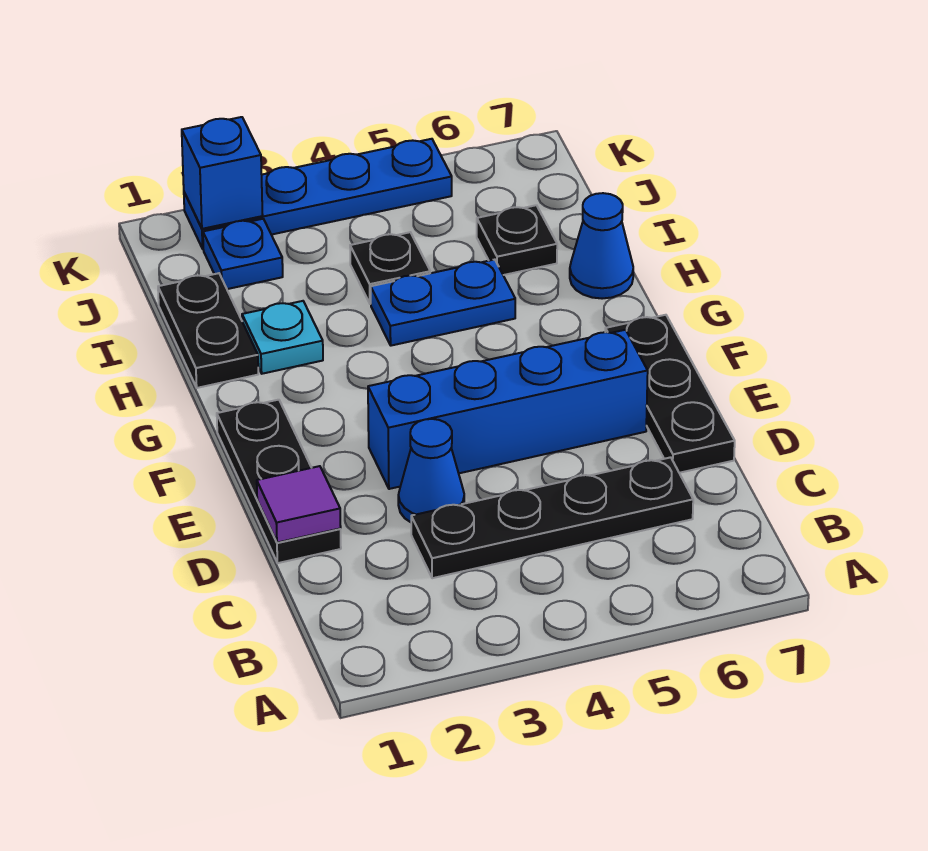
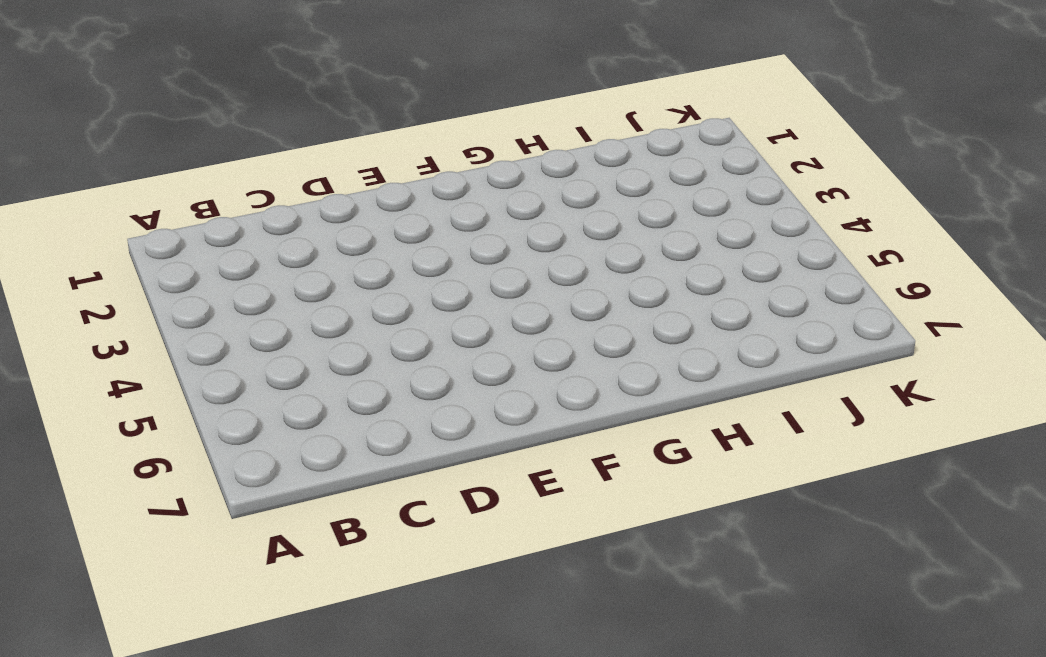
none -> black plate C3:C6 level 1
none -> black plate D1:F1 level 1
none -> blue cone D3 level 1

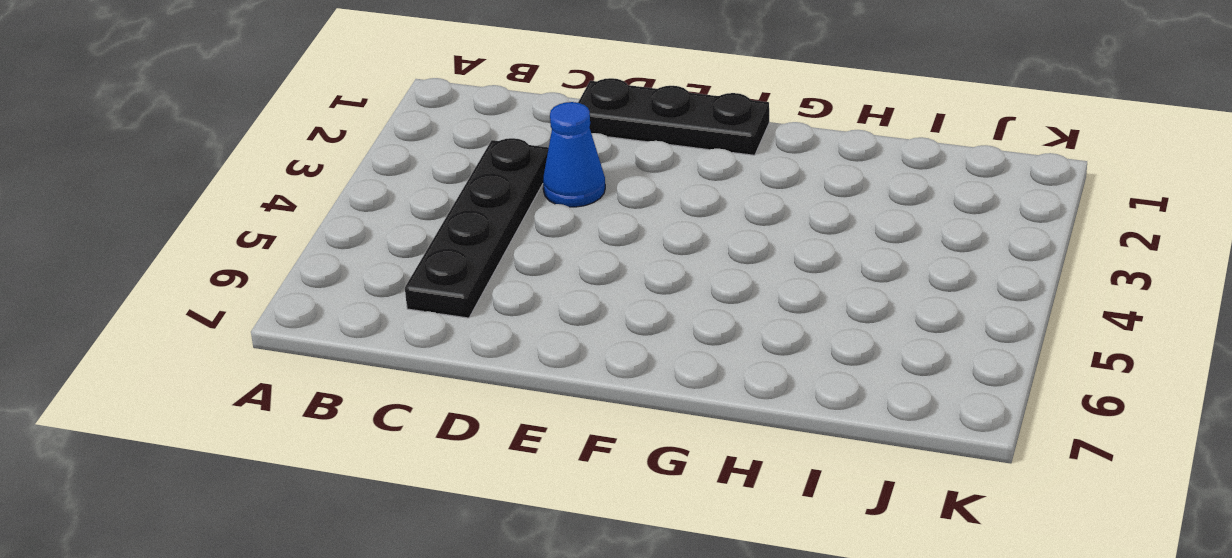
none -> black plate D7:F7 level 1
none -> blue brick E3:E6 level 1
none -> black plate H1:I1 level 1

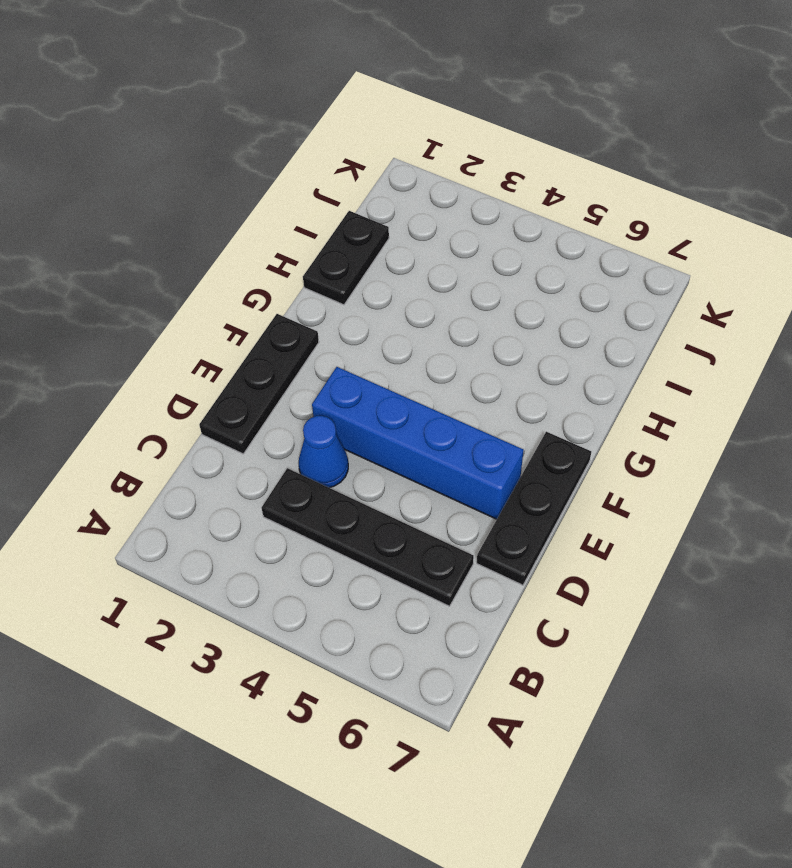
none -> cyan plate H2 level 1
none -> blue plate H4:H5 level 1
none -> blue cone H7 level 1

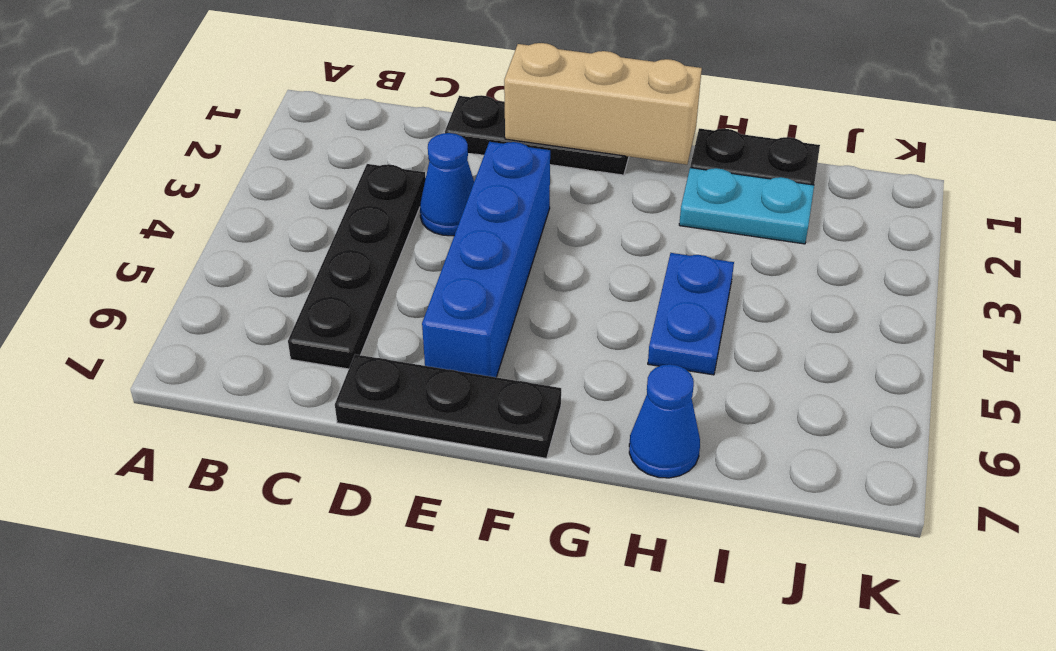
tan brick E1:G1 level 2 -> none
cyan plate H2:I2 level 1 -> cyan plate H2 level 1
none -> black plate I4 level 1
none -> black plate I6 level 1
none -> blue plate J2 level 1

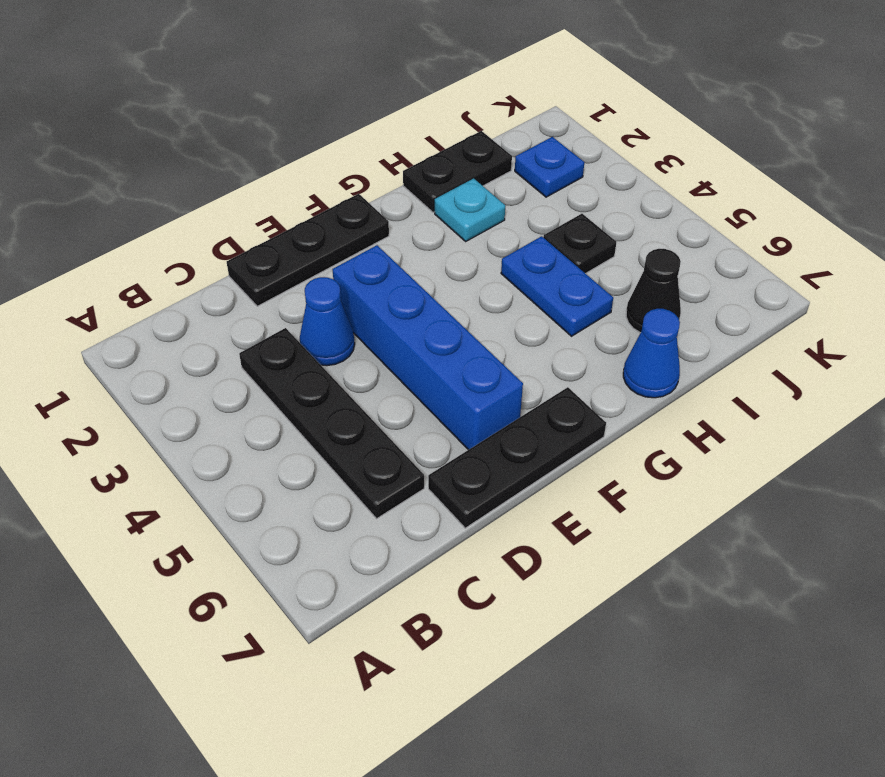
black cone I6 level 1 -> black plate I6 level 1
none -> blue plate K2:K5 level 1
none -> purple tile D1 level 2
none -> blue brick K2 level 2

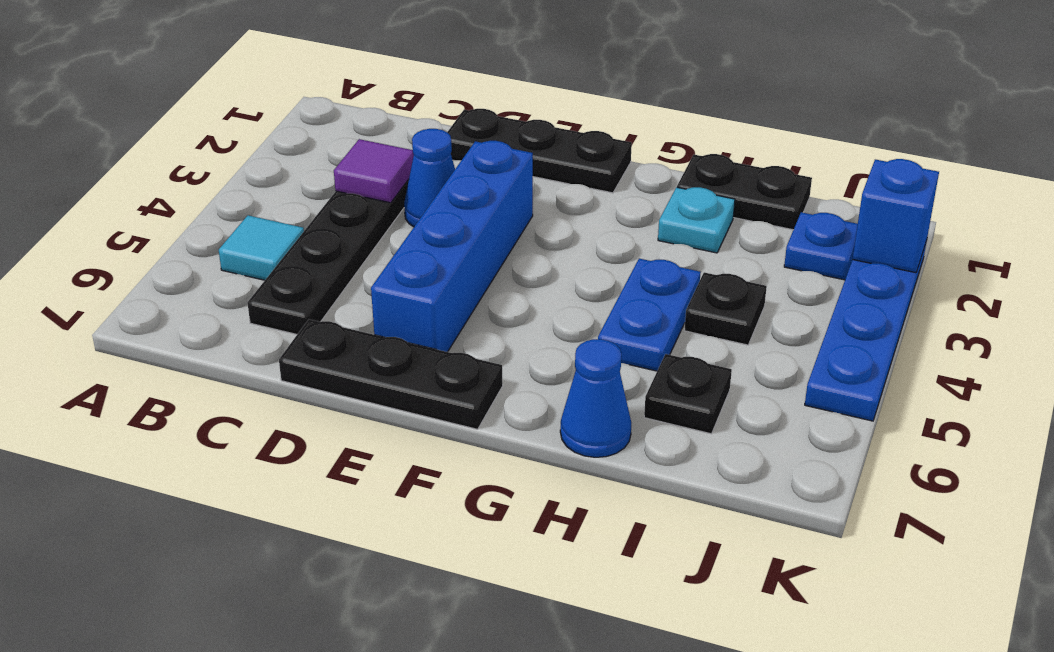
cyan tile B5 level 1 -> none
purple tile C3 level 2 -> purple tile D1 level 2

